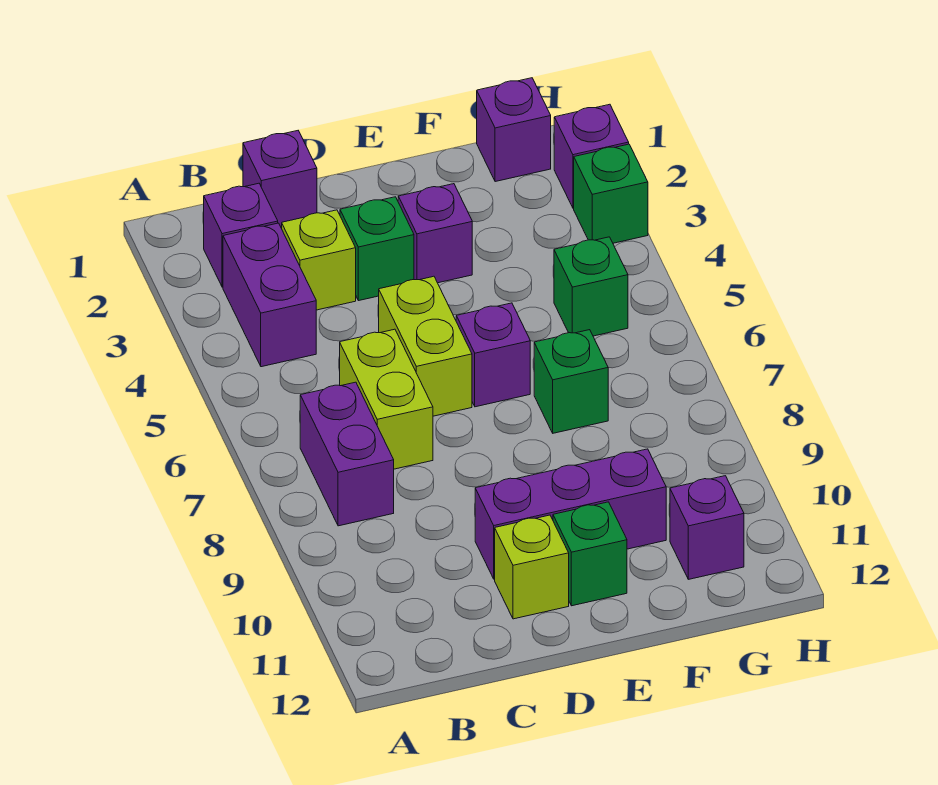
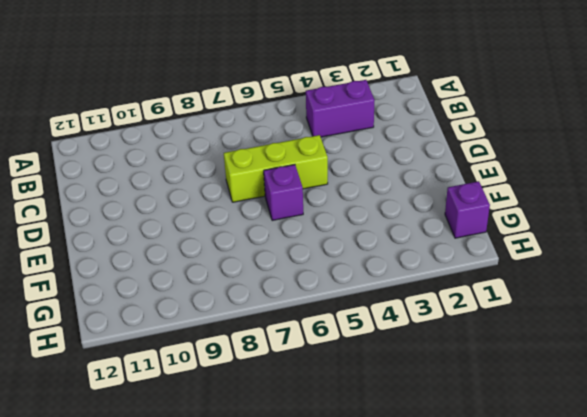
lime brick D5:D7 level 1 -> lime brick D5:D6 level 1
none -> purple brick B2 level 1
none -> purple brick B7:B8 level 1
none -> purple brick C1 level 1

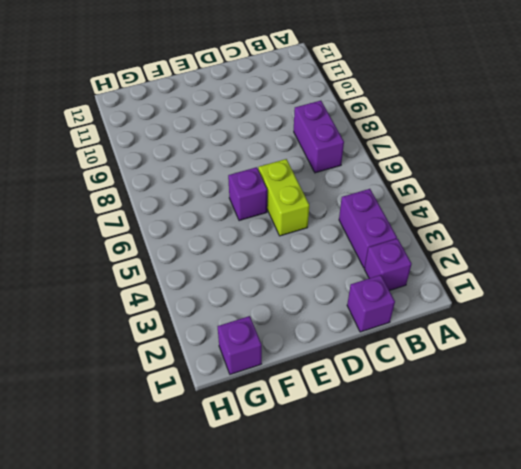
none -> lime brick C3 level 1
none -> lime brick C6:C7 level 1
none -> green brick D3 level 1

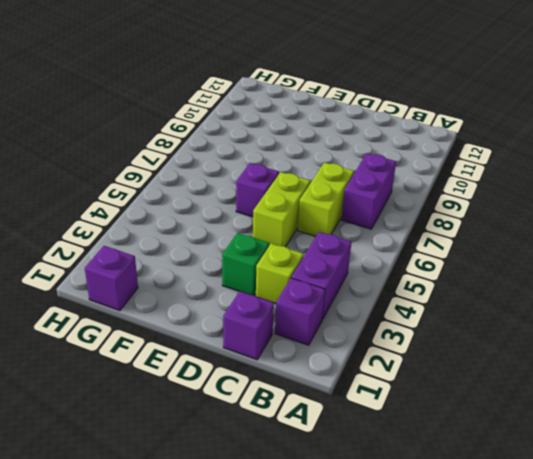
none -> purple brick D10:F10 level 1
none -> lime brick D11 level 1
none -> purple brick E3 level 1

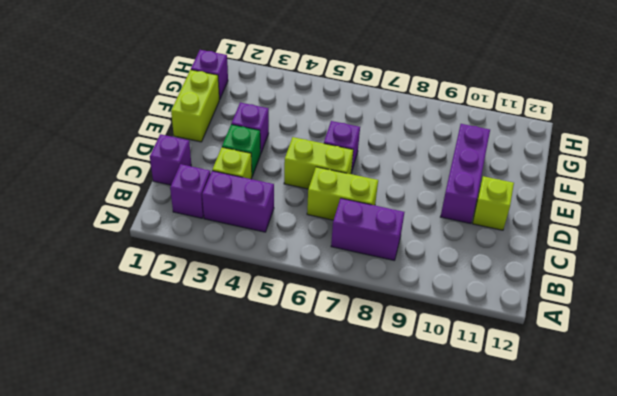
lime brick E1:F1 level 1 -> none
none -> green brick E11 level 1
none -> green brick F7 level 1
none -> green brick G5 level 1

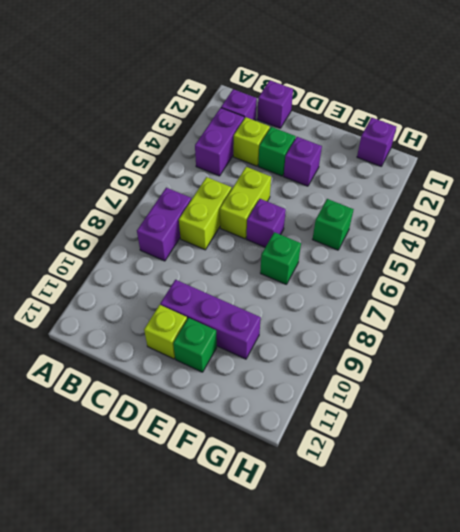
none -> purple brick G11 level 1
none -> purple brick H2 level 1
none -> green brick H3 level 1

